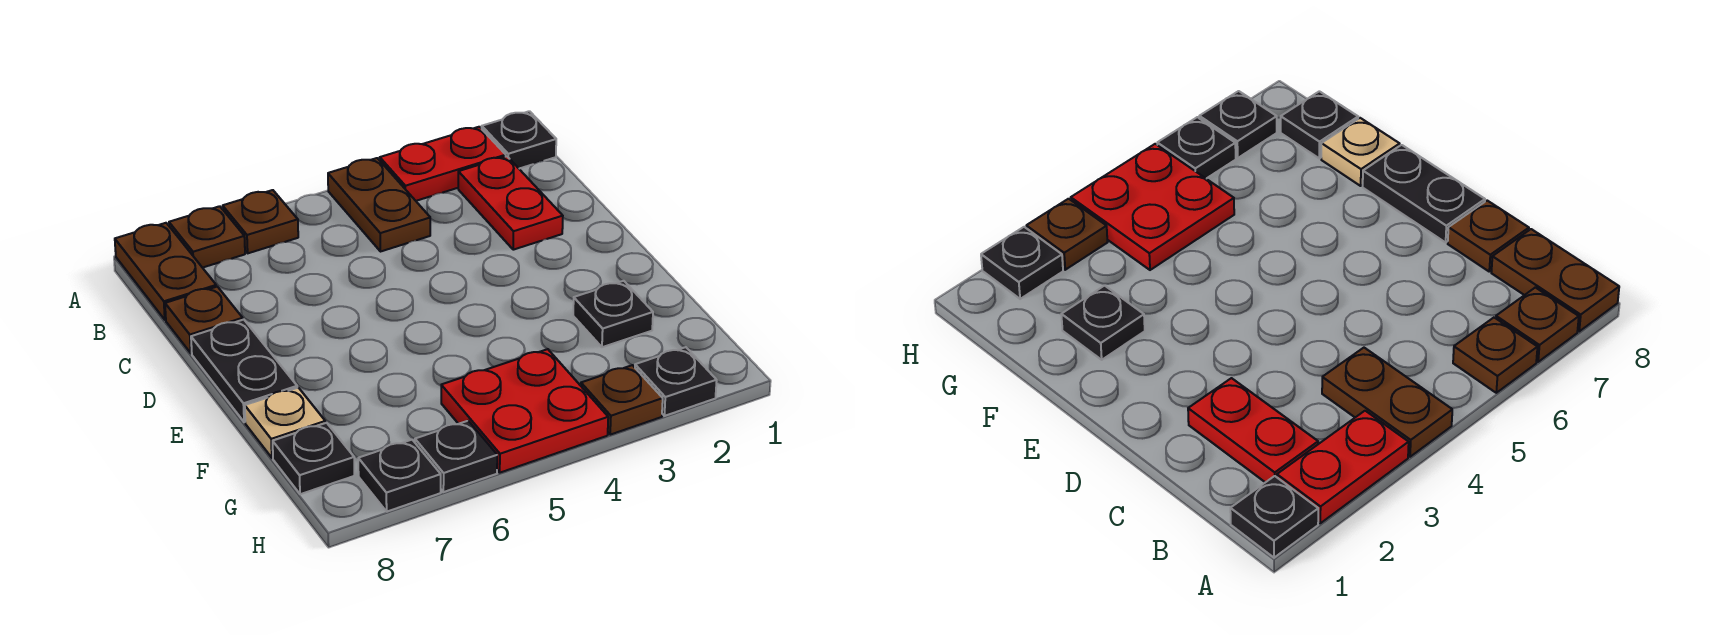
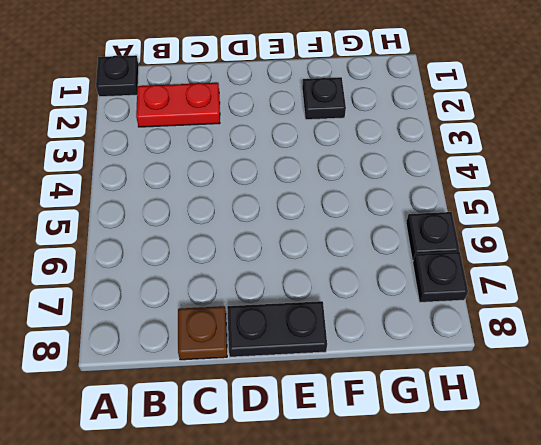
none -> red plate A2:A3 level 1
none -> brown plate A4:B4 level 1
none -> brown plate A6 level 1

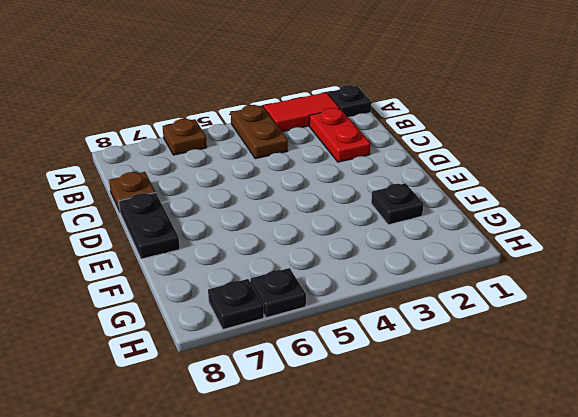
red tile A2:A3 level 1 -> red plate A2:A3 level 1
none -> brown plate A7 level 1
none -> brown plate A8:B8 level 1
none -> tan plate F8 level 1

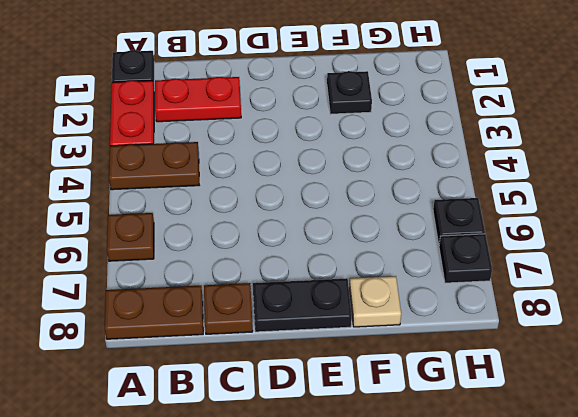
none -> brown plate A7 level 1
none -> red plate G4:H5 level 1
none -> black plate G8 level 1

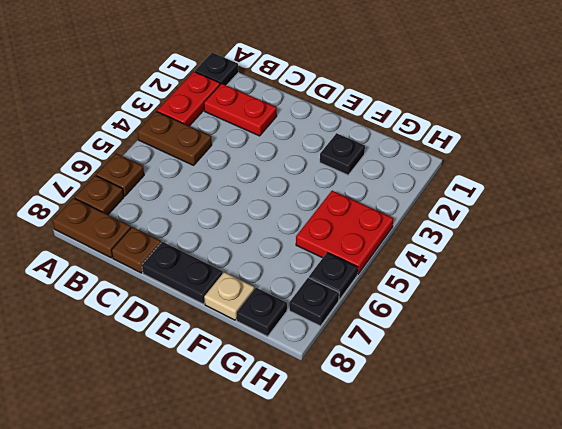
none -> black plate H2 level 1
none -> brown plate H3 level 1

